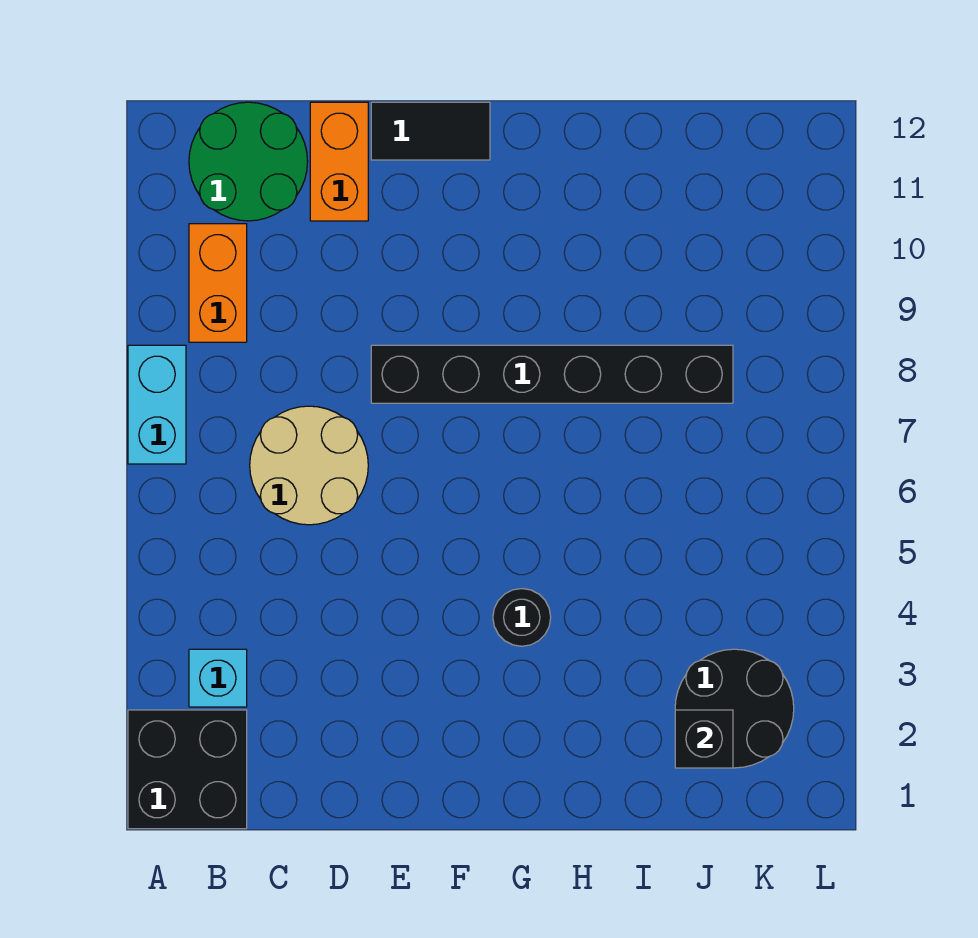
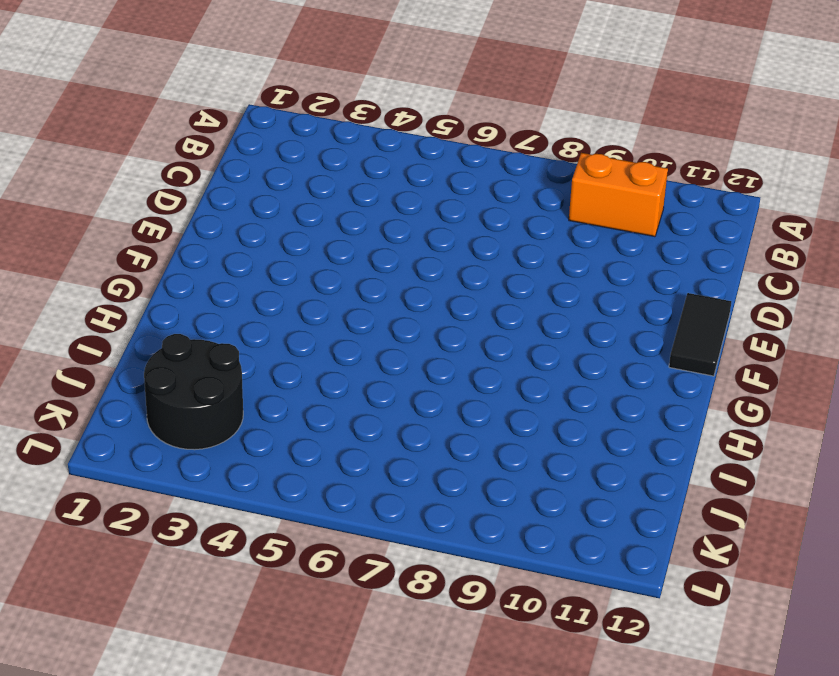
none -> black brick A1:B2 level 1
none -> cyan brick A7:A8 level 1
none -> cyan brick B3 level 1

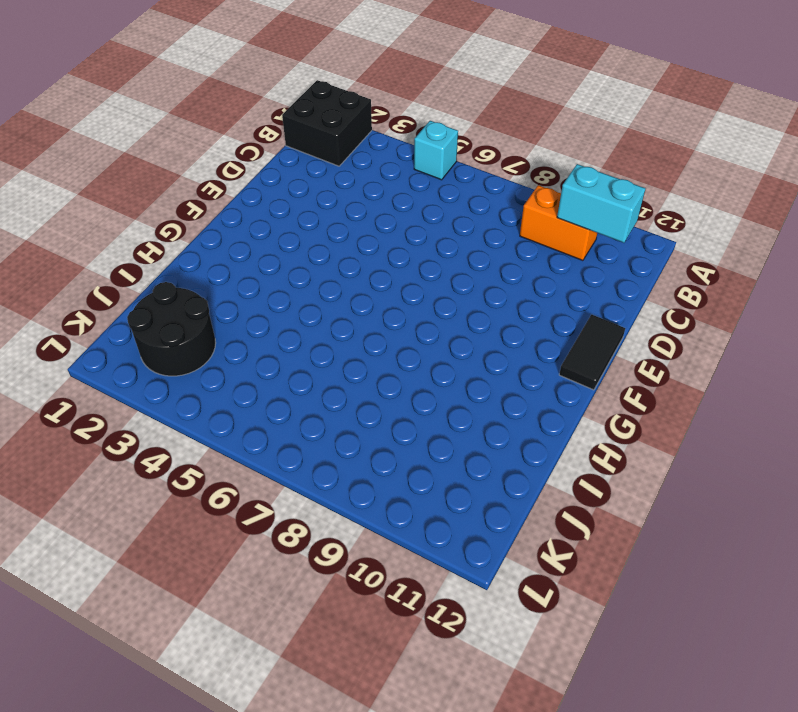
cyan brick A5 level 1 -> cyan brick B3 level 1
cyan brick B10:B11 level 2 -> cyan brick A7:A8 level 1
none -> green round brick B11:C12 level 1
none -> tan round brick C6:D7 level 1
none -> orange brick D11:D12 level 1

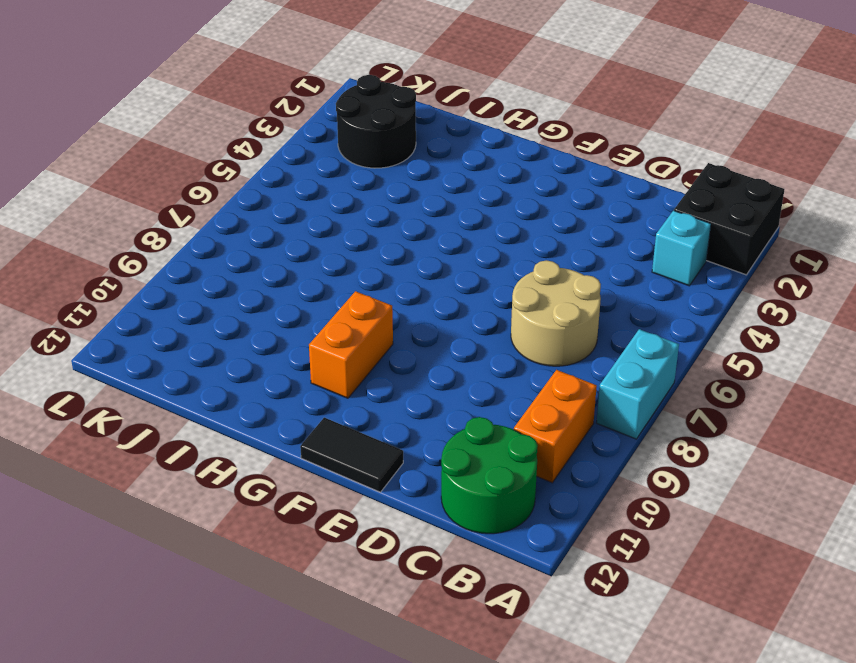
orange brick G9:G10 level 1 -> orange brick D11:D12 level 1
none -> black brick E8:J8 level 1
none -> black round brick G4 level 1
none -> black brick J2 level 2

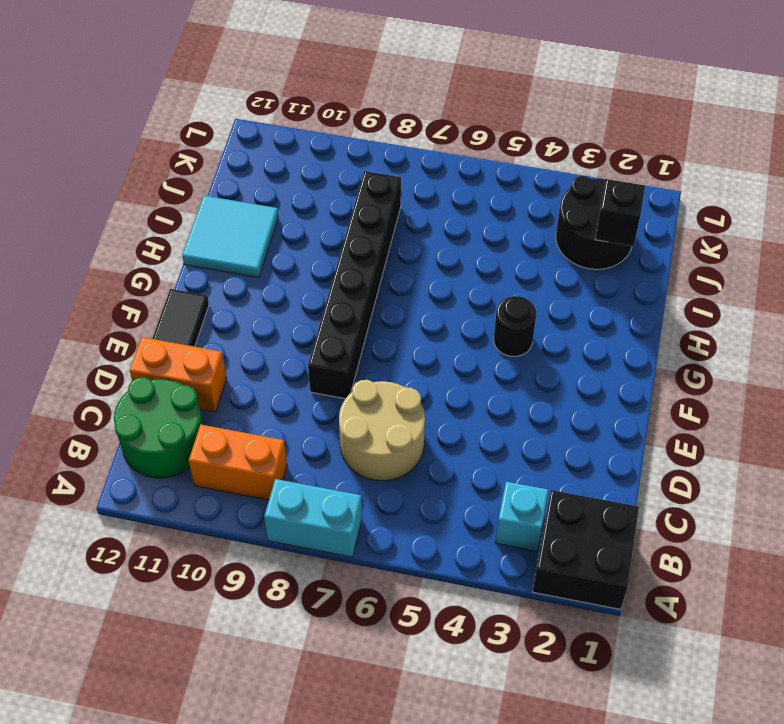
cyan tile H11:I12 level 1 -> none

